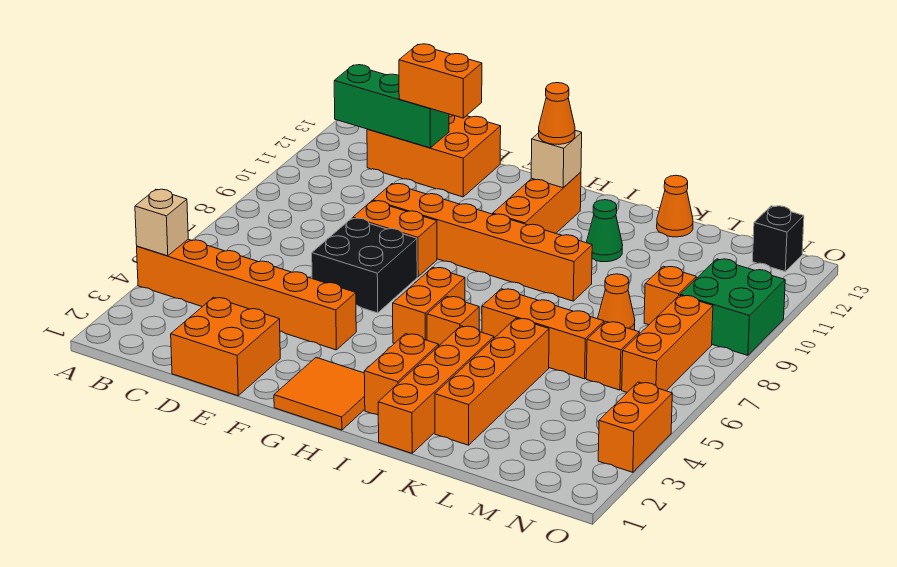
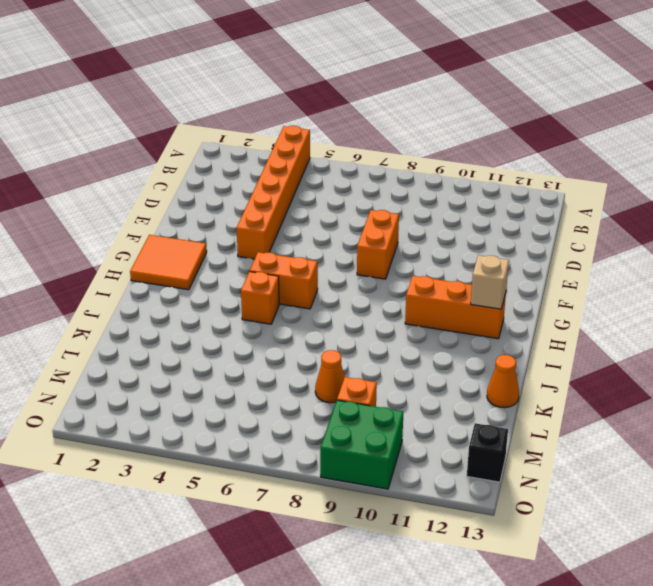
none -> orange brick C12:E13 level 1
none -> orange brick D1:E2 level 1
none -> black brick E6:F7 level 1

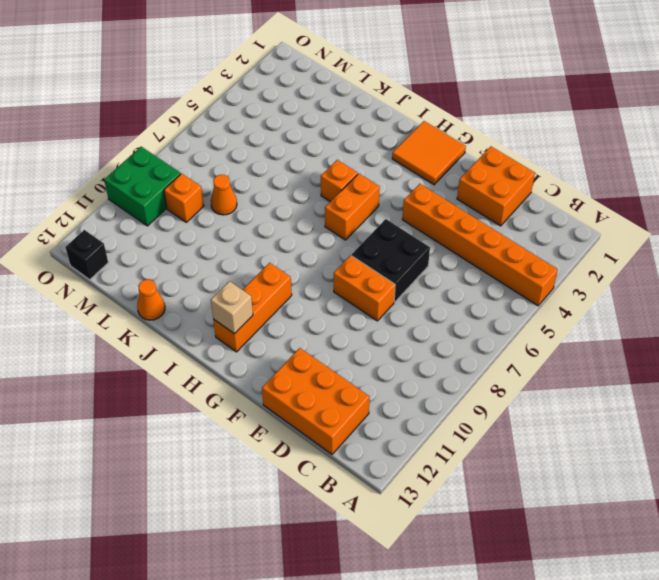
none -> orange brick E9:J9 level 1
none -> orange brick I2:I3 level 1
none -> orange brick J1:J4 level 1

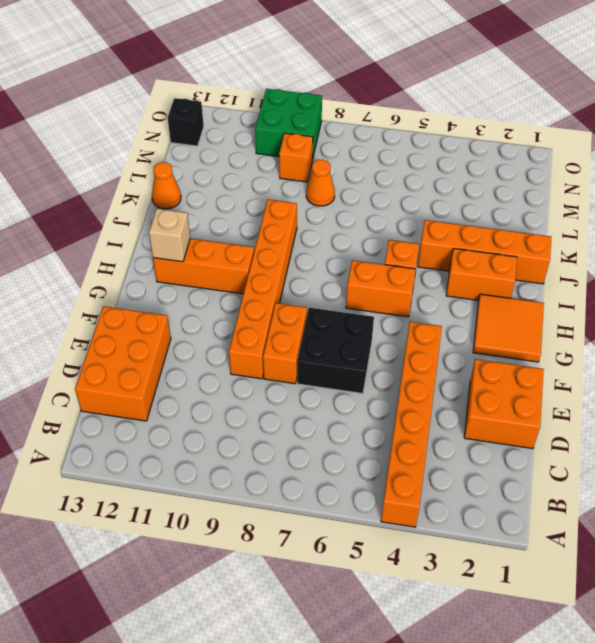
none -> orange brick J6:L6 level 1
none -> green cone J11 level 1
none -> orange brick K2:K5 level 1

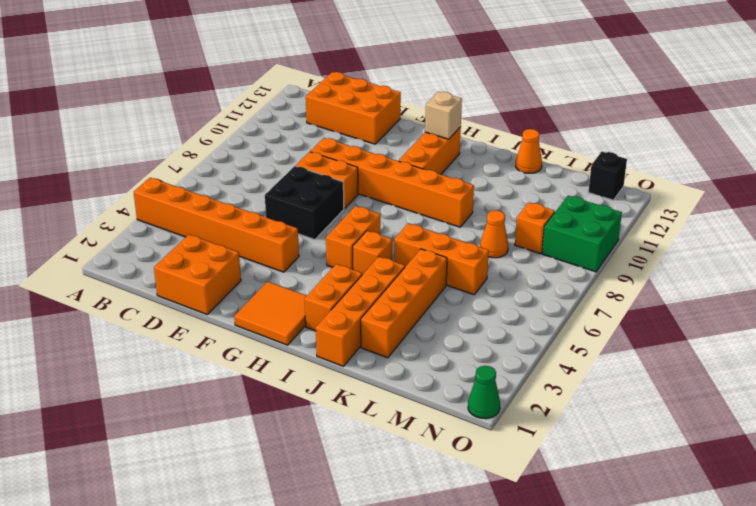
green cone O1 level 1 -> green cone J11 level 1
none -> orange brick M6 level 1
none -> orange brick N6:N8 level 1
none -> orange brick O3:O4 level 1

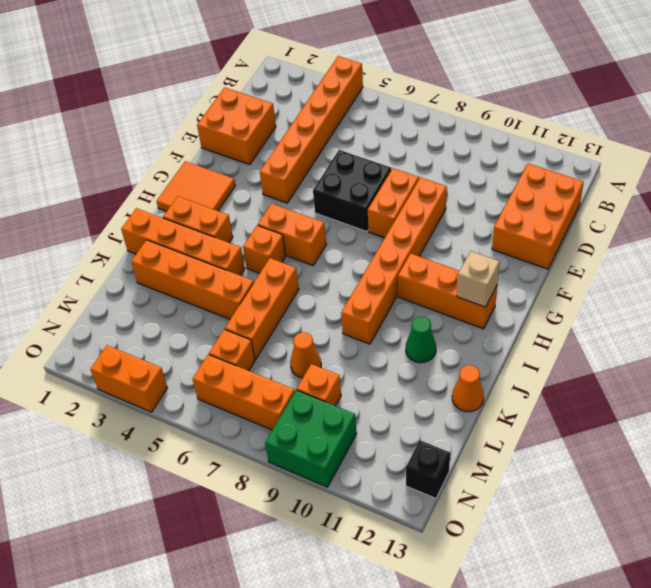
none -> tan brick A4 level 2
none -> green brick B12:D12 level 2
none -> orange brick D12:E12 level 3

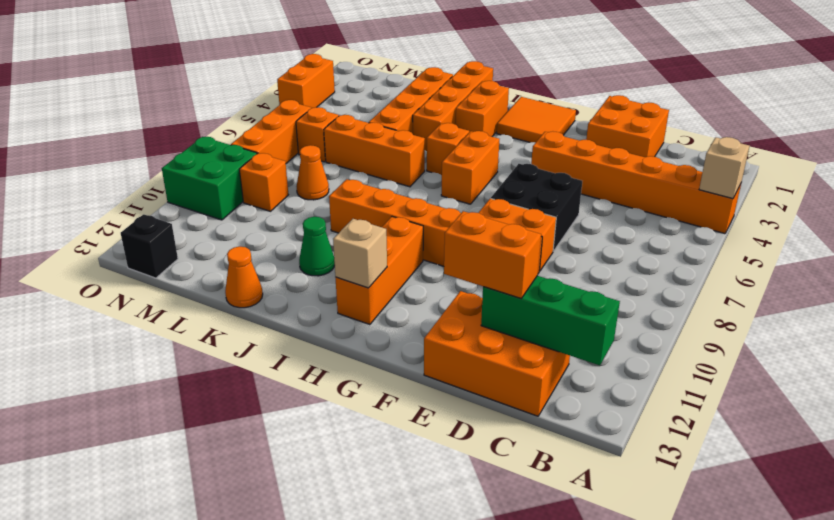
none -> orange cone H12 level 3

